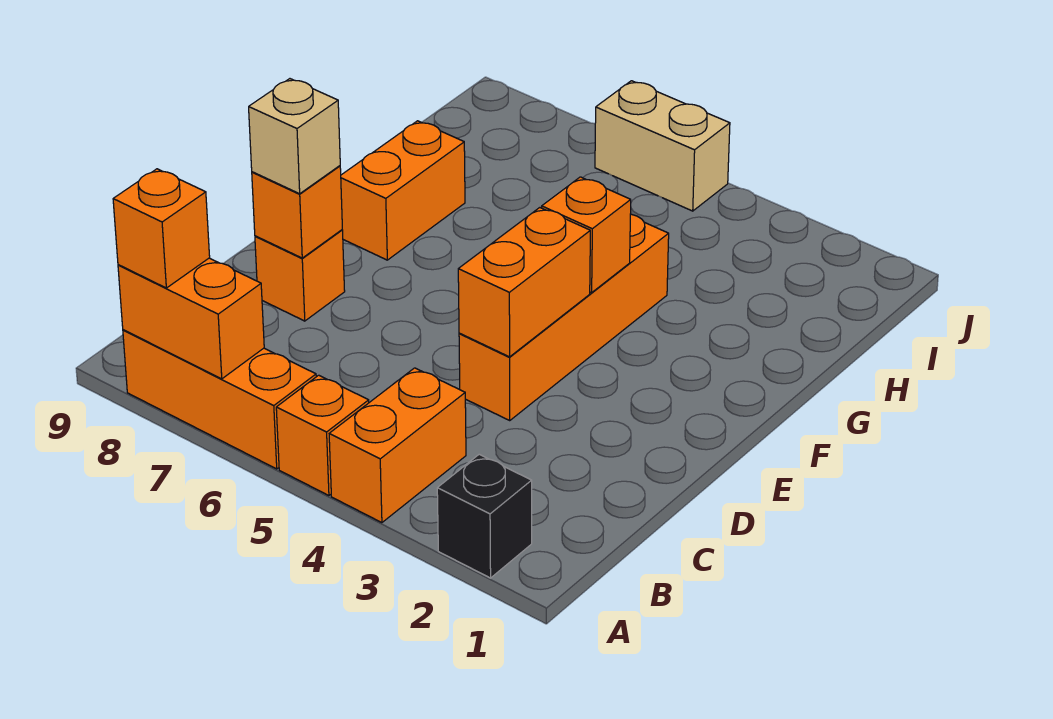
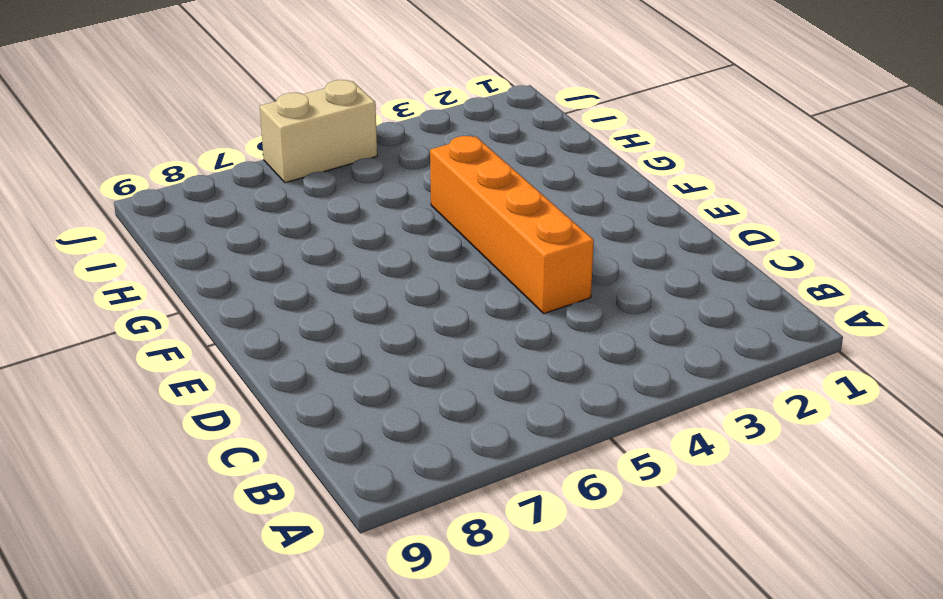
none -> black brick A2 level 1
none -> orange brick A4:B4 level 1
none -> orange brick A5 level 1

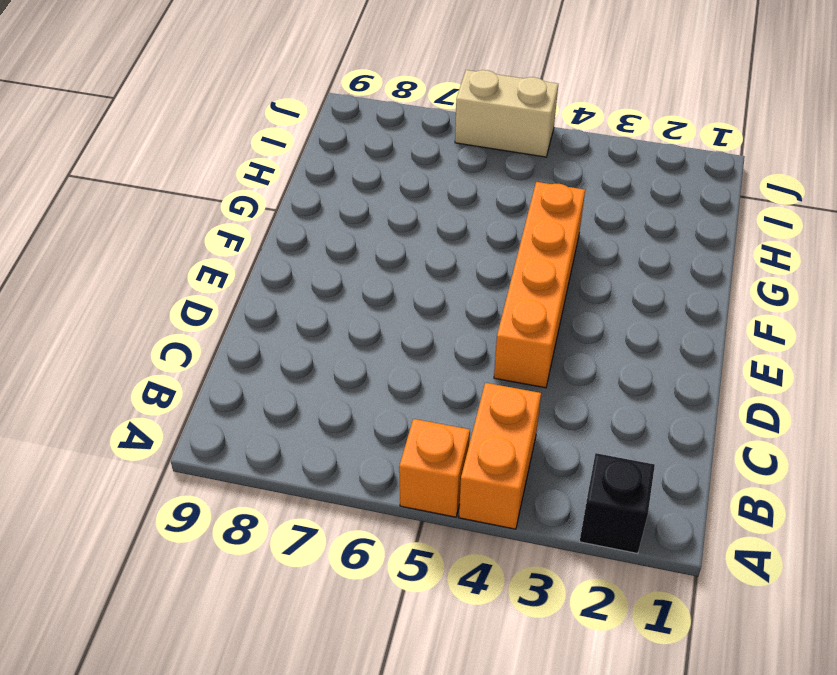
none -> orange brick A6:A8 level 1
none -> orange brick D8 level 1
none -> orange brick F8:G8 level 1

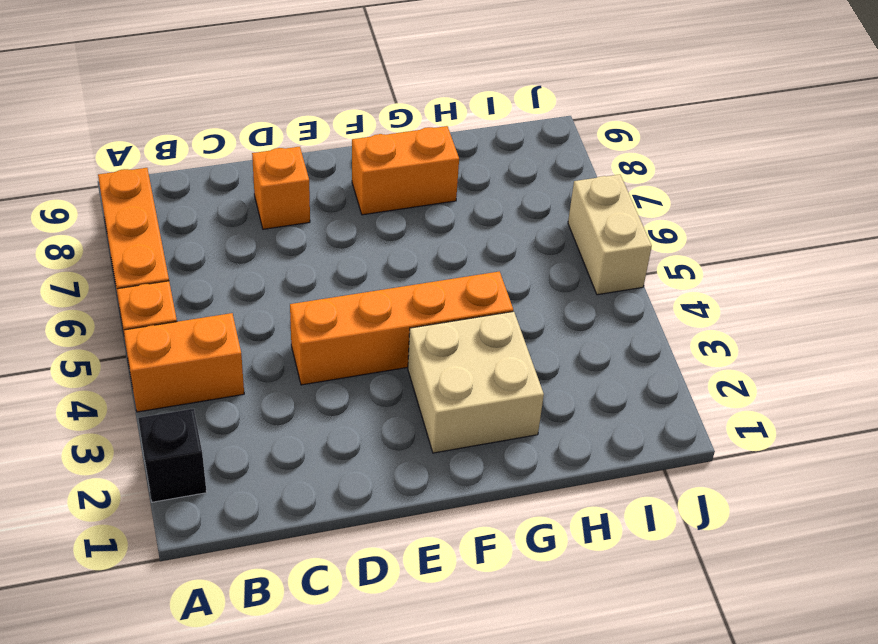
tan brick F2:G3 level 1 -> none
none -> orange brick A7:A8 level 2
none -> orange brick D4:E4 level 2
none -> orange brick D8 level 2

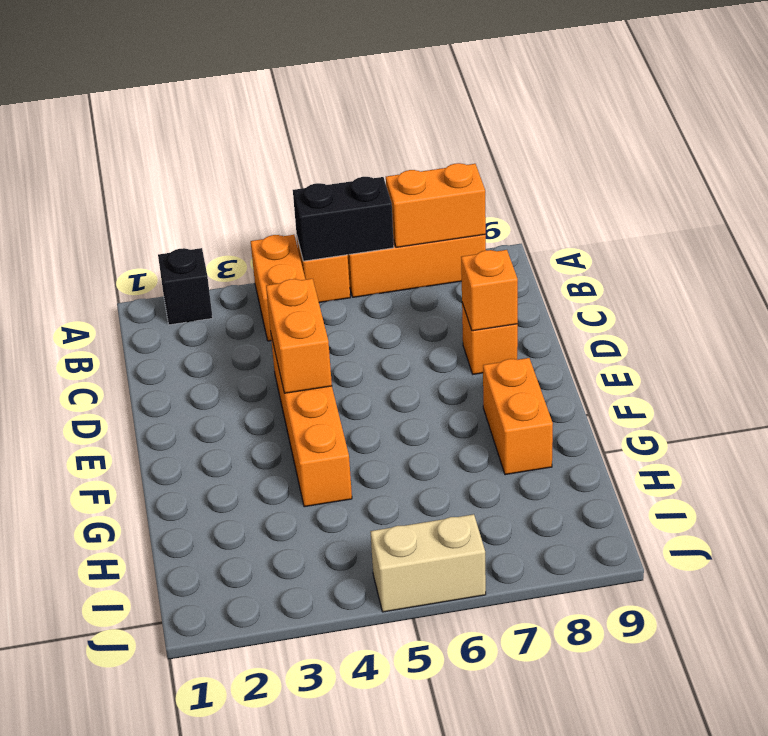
black brick A5:A6 level 2 -> none
none -> orange brick F4 level 2
none -> orange brick A8 level 3
none -> tan brick D8 level 3

